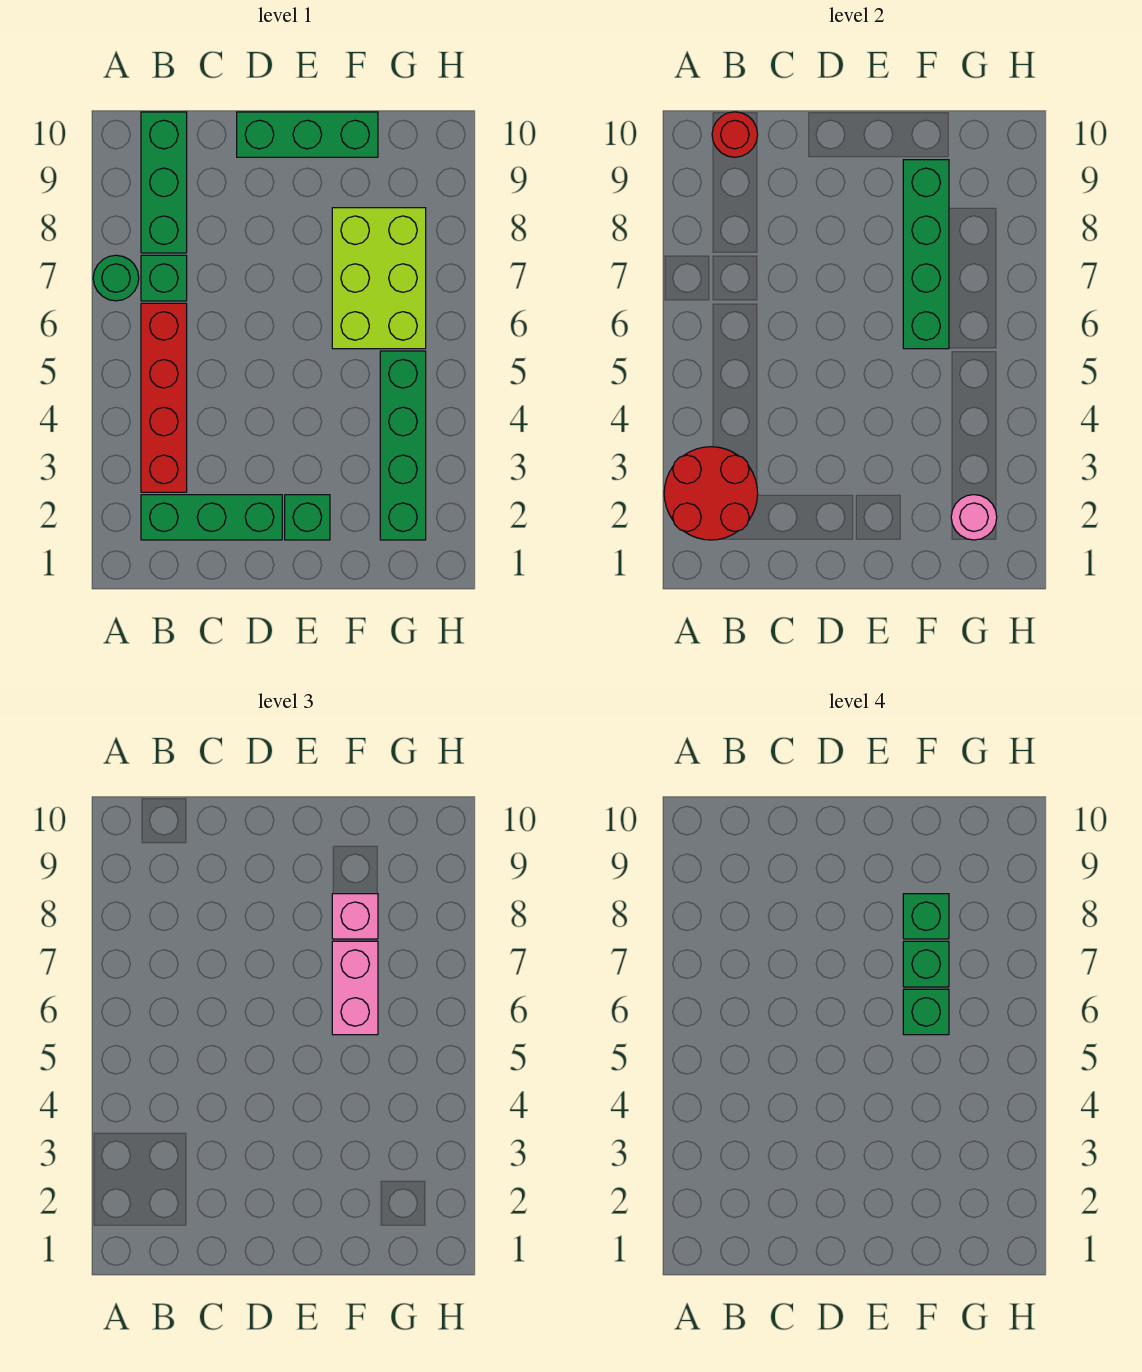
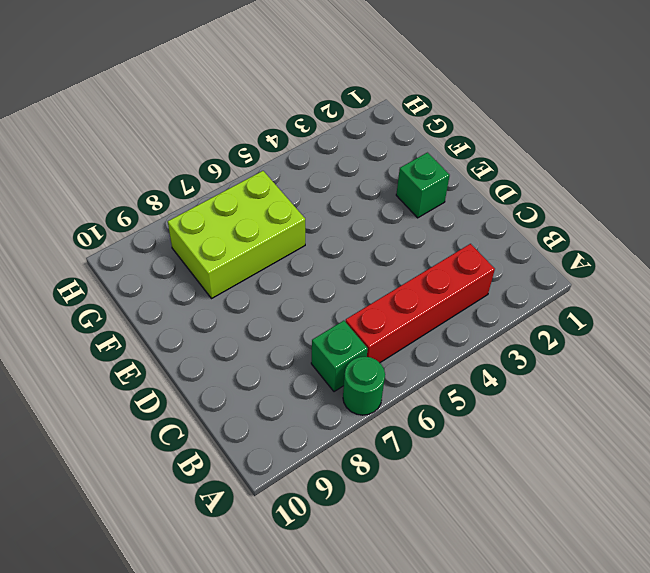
none -> green brick B2:D2 level 1
none -> green brick B8:B10 level 1
none -> green brick D10:F10 level 1

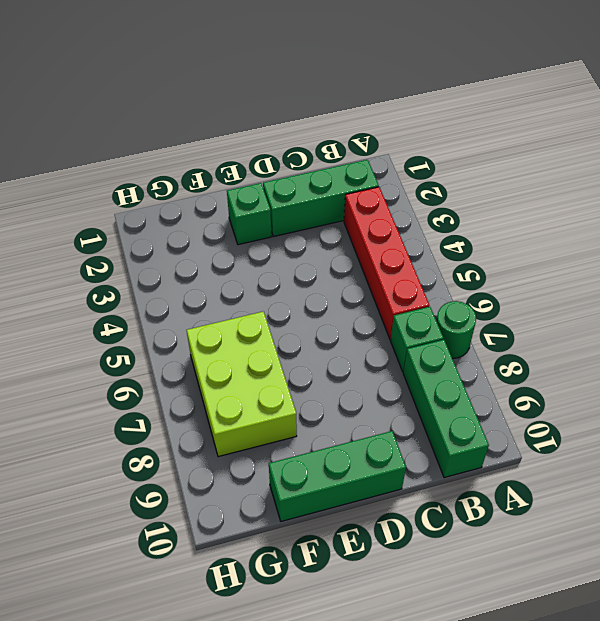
none -> green brick G2:G5 level 1
none -> red round brick A2:B3 level 2
none -> red round brick B10 level 2

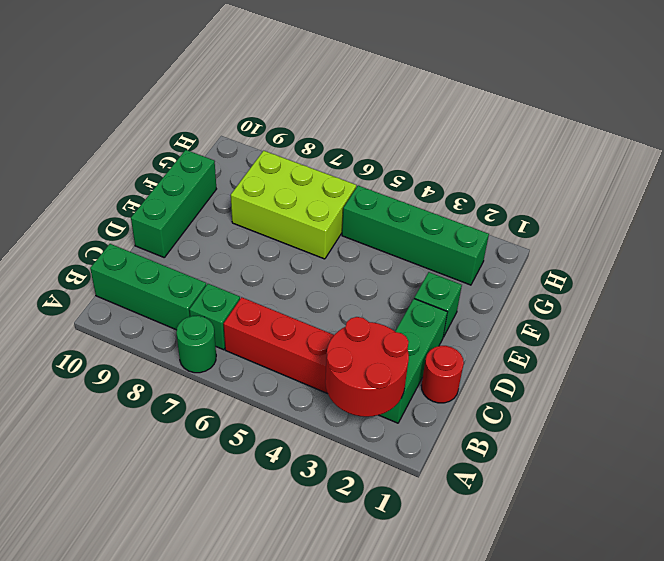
red round brick C1 level 1 -> red round brick B10 level 2
none -> green brick F6:F9 level 2
none -> pink round brick G2 level 2
none -> pink brick F6:F7 level 3

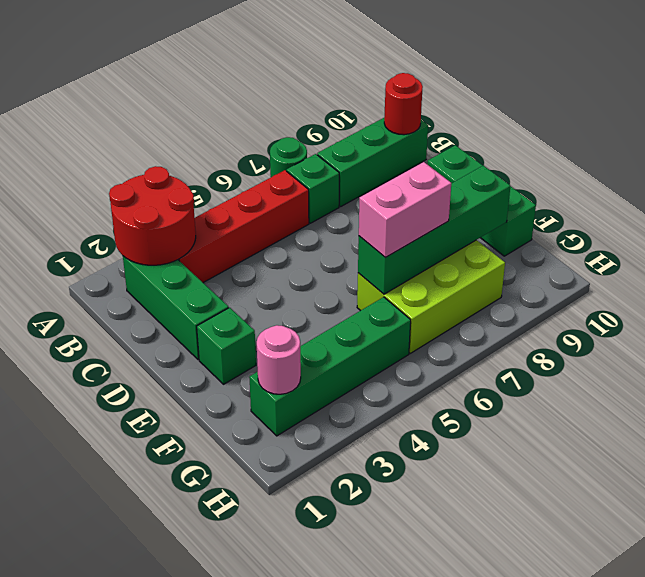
none -> pink brick F8 level 3
none -> green brick F6 level 4
none -> green brick F7 level 4

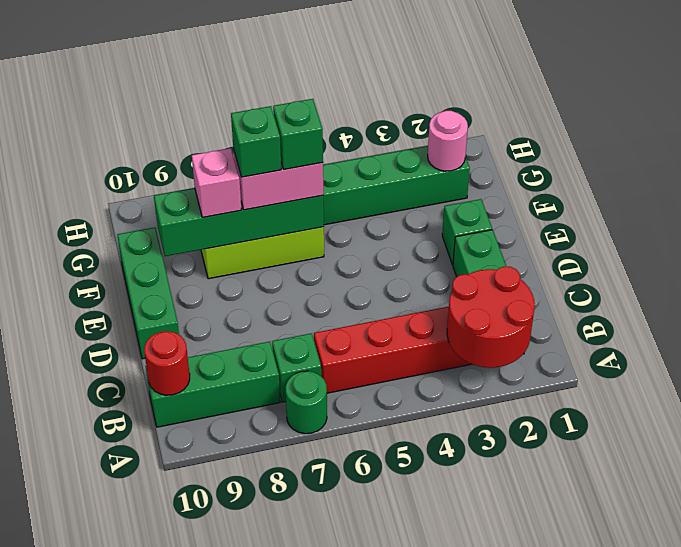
none -> green brick F8 level 4

